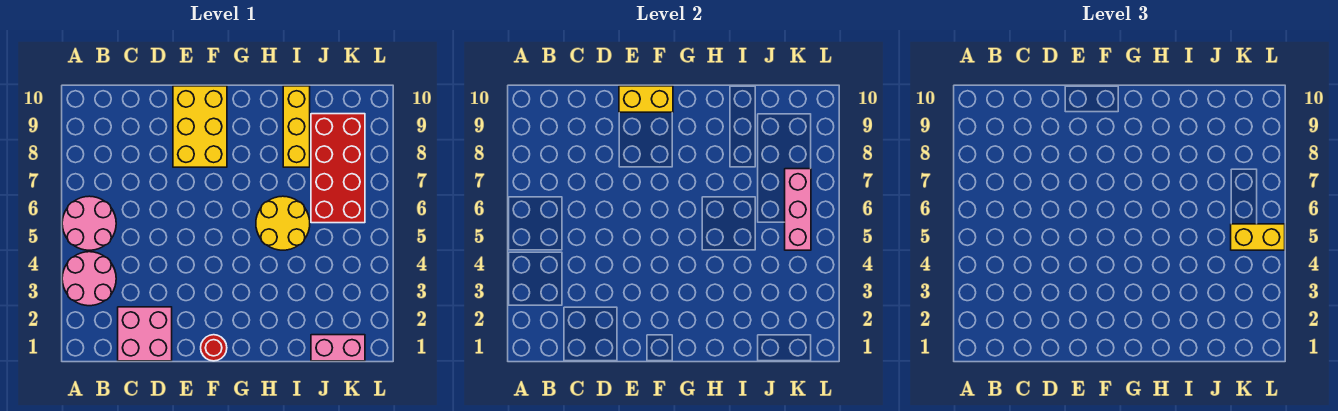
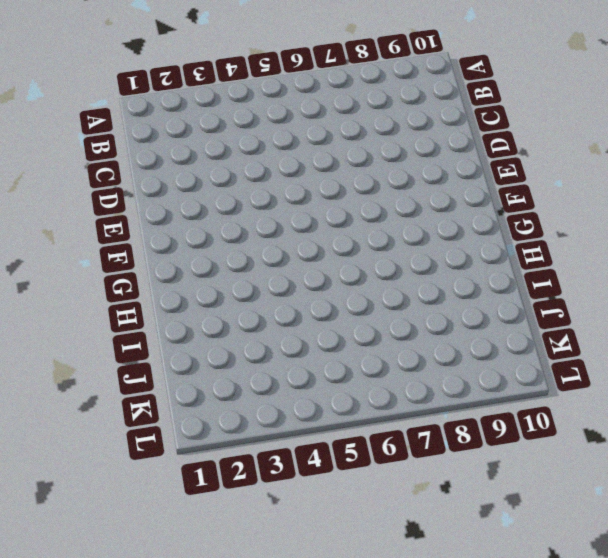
none -> pink round brick A3:B4 level 1
none -> pink round brick A5:B6 level 1
none -> pink brick C1:D2 level 1

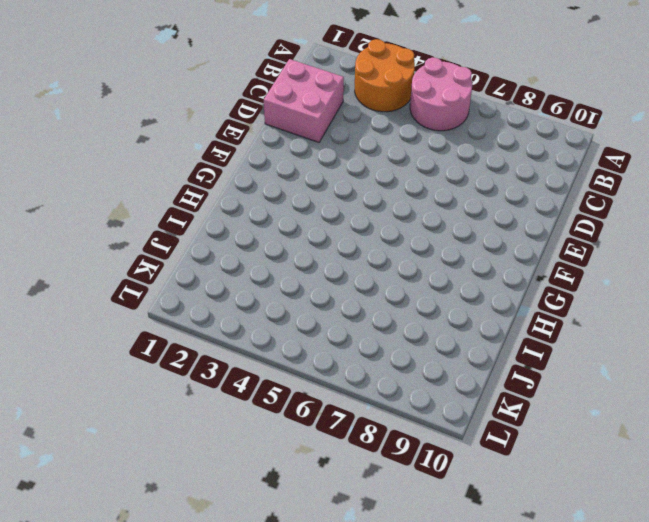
orange round brick A3:B4 level 1 -> pink round brick A3:B4 level 1
none -> yellow brick E8:F10 level 1
none -> red round brick F1 level 1
none -> yellow round brick H5:I6 level 1

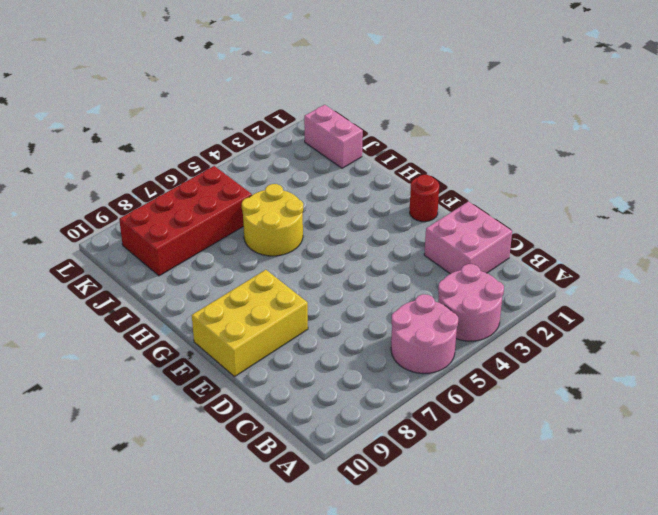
none -> yellow brick I8:I10 level 1
none -> yellow brick E10:F10 level 2
none -> pink brick K5:K7 level 2

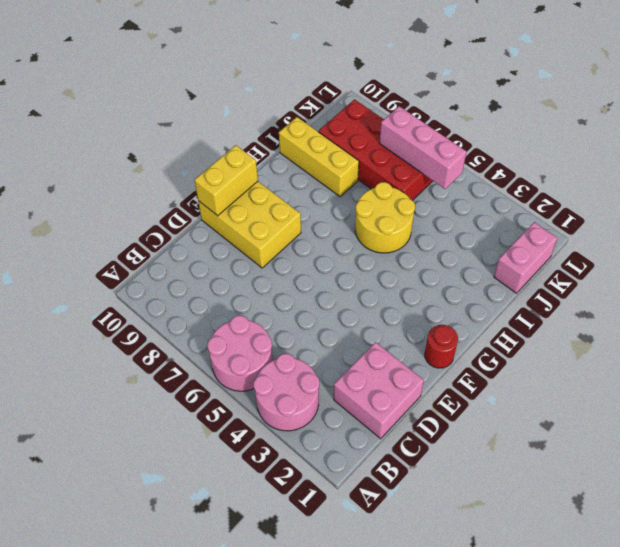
none -> yellow brick K5:L5 level 3

